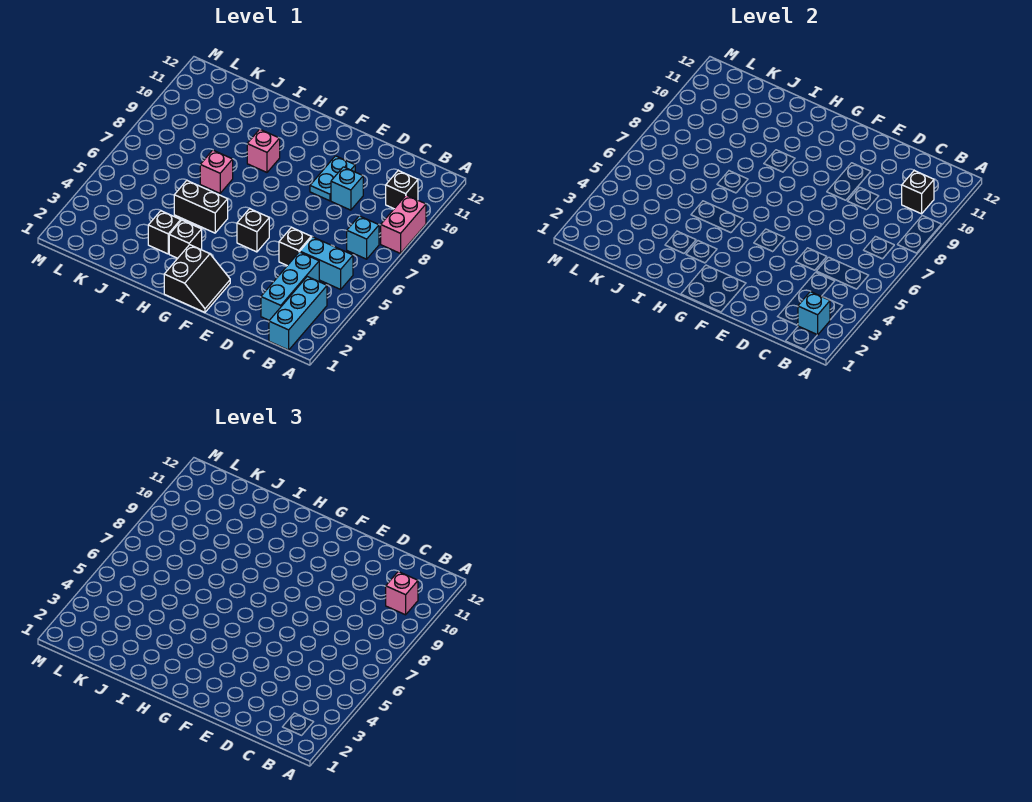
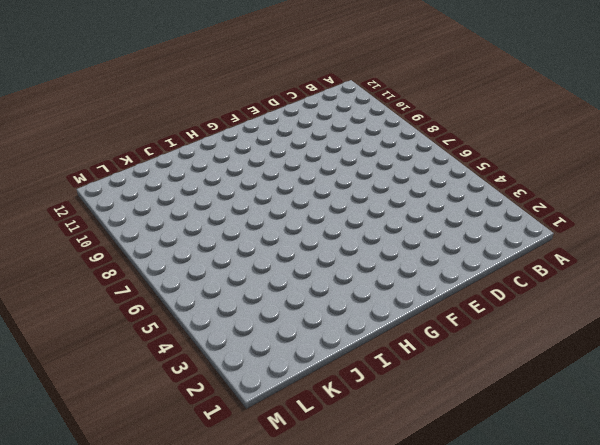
none -> pink brick A8:A9 level 1
none -> cyan brick B1:B3 level 1
none -> cyan brick B5:C5 level 1

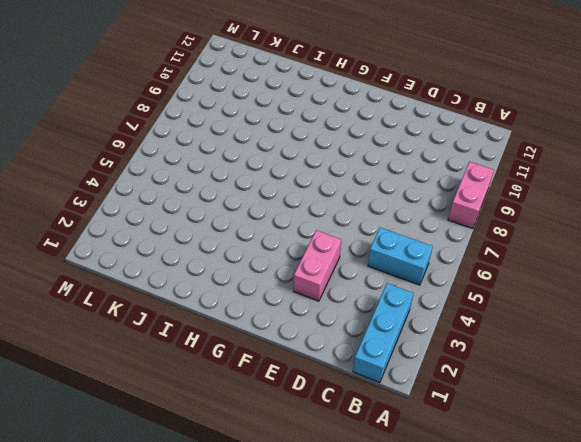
pink brick E3:E4 level 1 -> none
none -> cyan brick B7 level 1
none -> black brick B10 level 1
none -> cyan brick C2:C4 level 1

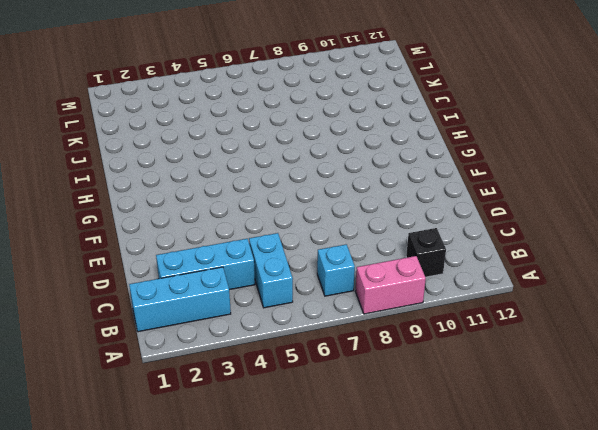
none -> black brick D5 level 1
none -> cyan brick D9 level 1
none -> cyan plate E9:E10 level 1

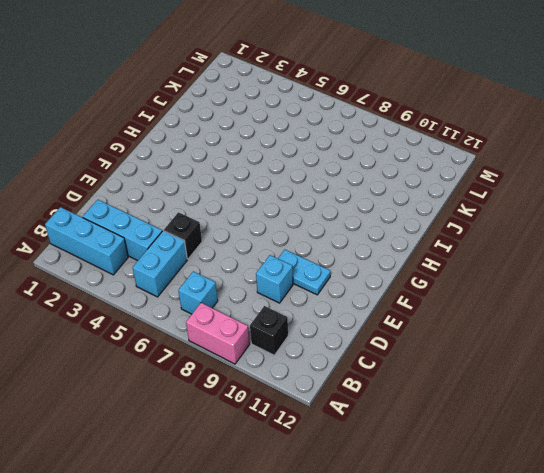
none -> black slope F1:G2 level 1 top G
none -> black brick F5 level 1
none -> black brick H3 level 1

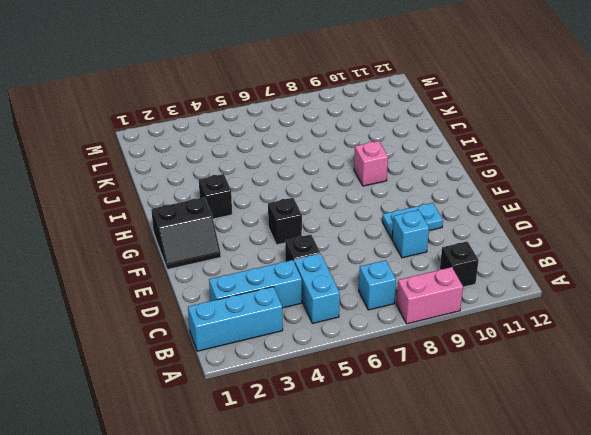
none -> black brick H5:I5 level 1
none -> black brick I3 level 1
none -> pink brick I7 level 1

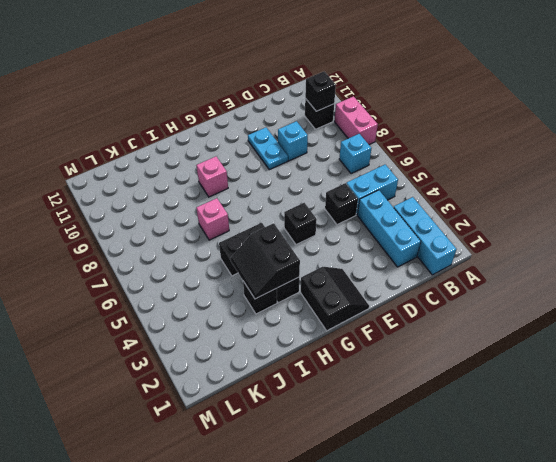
black slope H3:I4 level 2 top H -> none
none -> cyan brick B2 level 2
none -> pink brick B10 level 3

